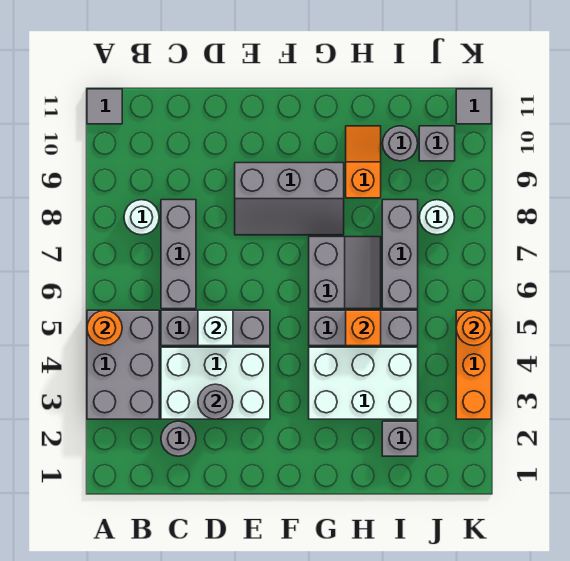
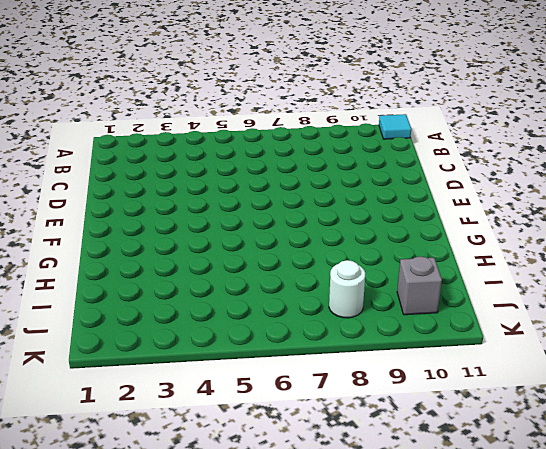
cyan tile A11 level 1 -> grey tile A11 level 1
none -> grey brick A3:B5 level 1
none -> white round brick B8 level 1
none -> grey round brick C2 level 1

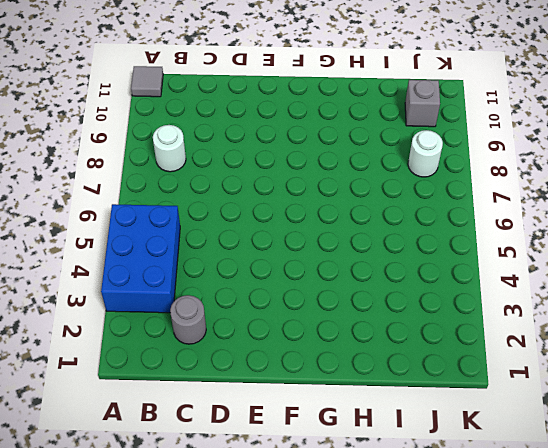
blue brick A3:B5 level 1 -> grey brick A3:B5 level 1
none -> white brick C3:E4 level 1
none -> grey brick C5:E5 level 1
none -> grey brick C6:C8 level 1

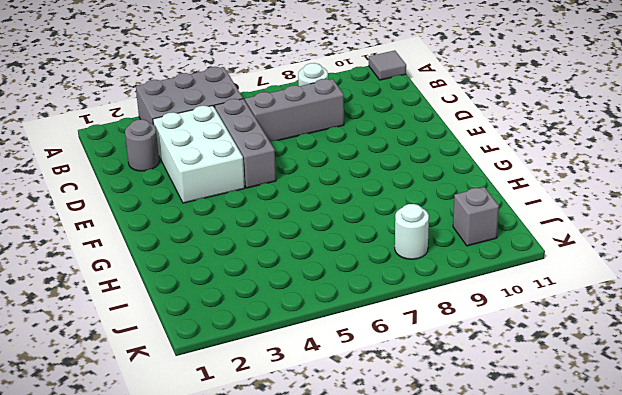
none -> grey slope E8:G9 level 1 top 9
none -> white brick G3:I4 level 1
none -> grey brick G5:I5 level 1

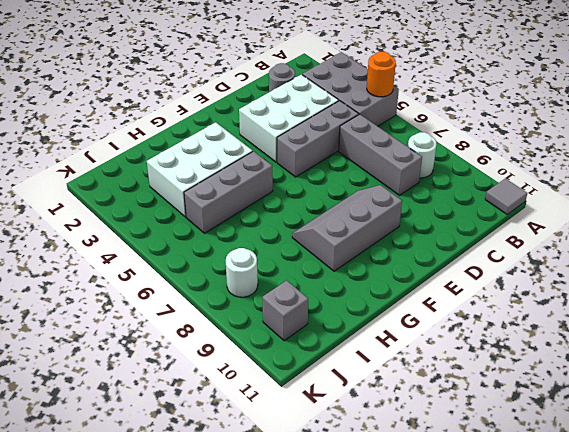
none -> grey slope G6:H7 level 1 top G
none -> orange slope H9:H10 level 1 top 9
none -> grey brick I2 level 1

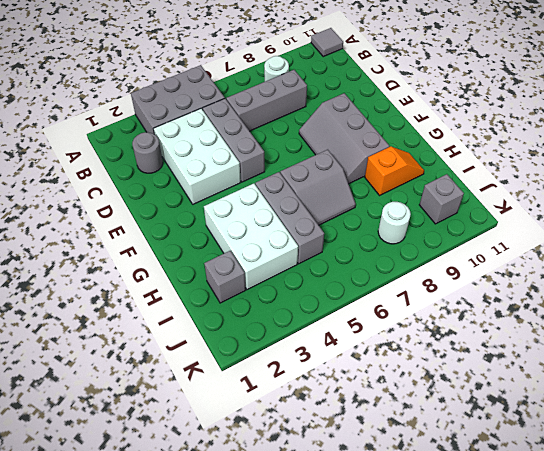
none -> grey brick I6:I8 level 1
none -> grey round brick I10 level 1
none -> orange brick K3:K5 level 1

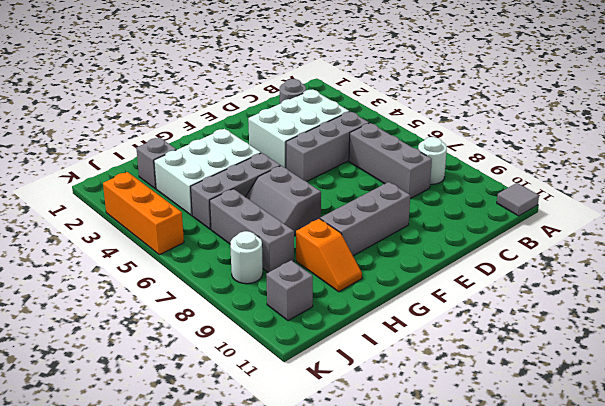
none -> grey brick A3:B5 level 1
none -> grey round brick I10 level 1
none -> grey tile K11 level 1

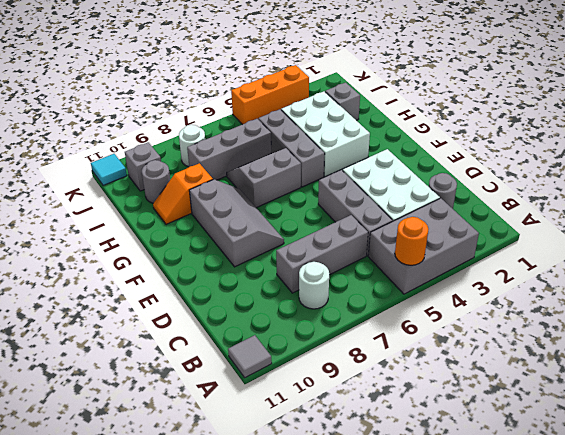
cyan tile K11 level 1 -> grey tile K11 level 1
none -> grey round brick D3 level 2
none -> white brick D5 level 2
none -> orange brick H5 level 2

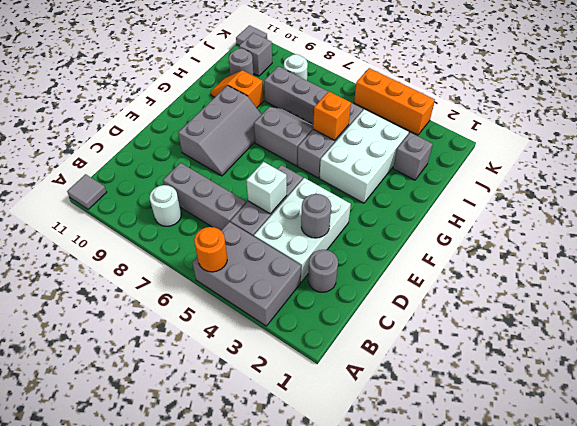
none -> orange round brick K5 level 2

